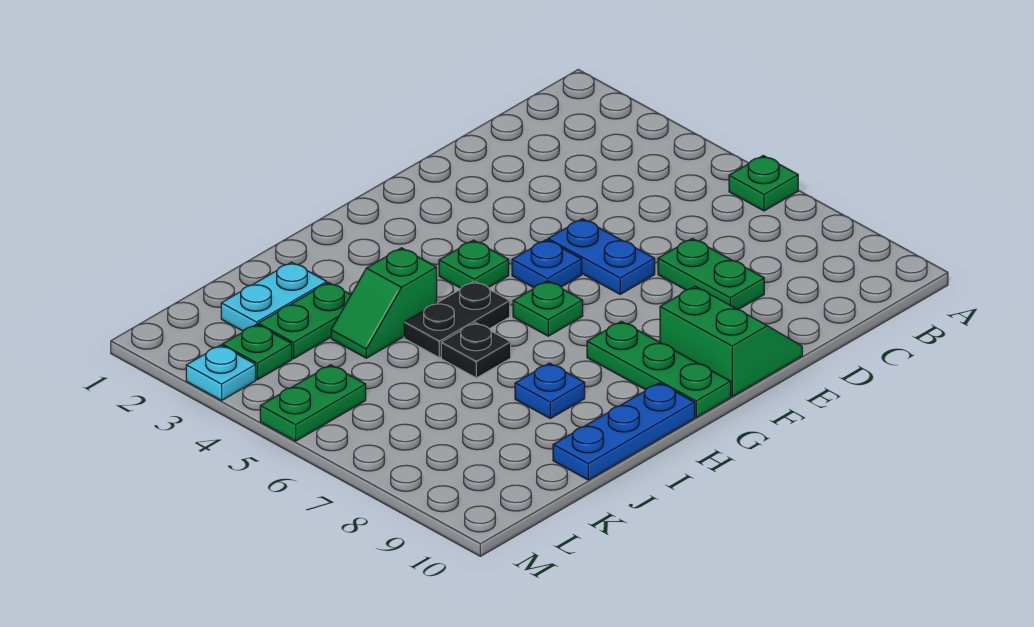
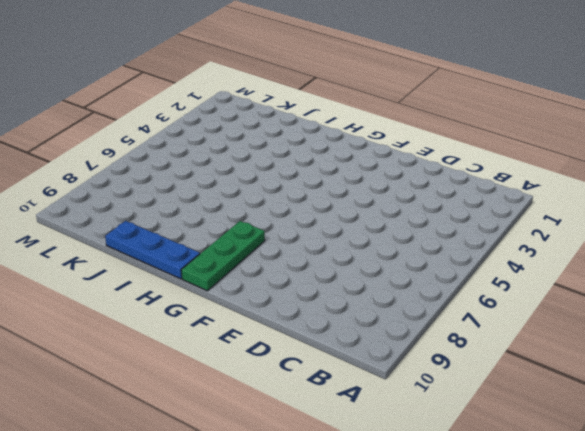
none -> green plate A6 level 1
none -> green plate D7:D8 level 1
none -> blue plate E5:E6 level 1

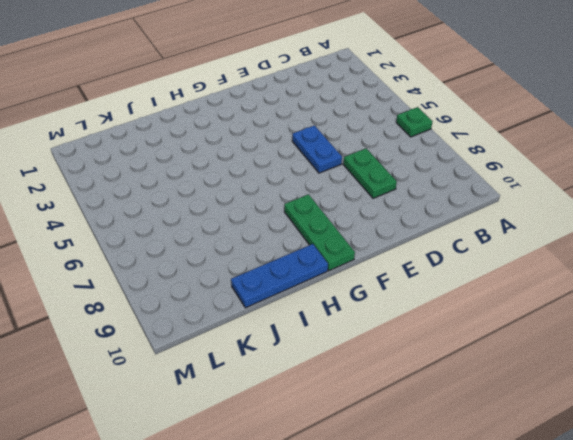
none -> green slope E9:F10 level 1 top F
none -> blue plate F5 level 1
none -> green plate G4 level 1

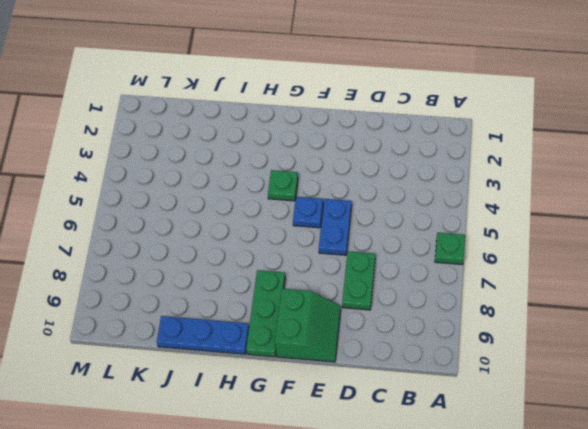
none -> green plate G6 level 1
none -> black plate H5:I5 level 1
none -> green slope I4:J4 level 1 top I

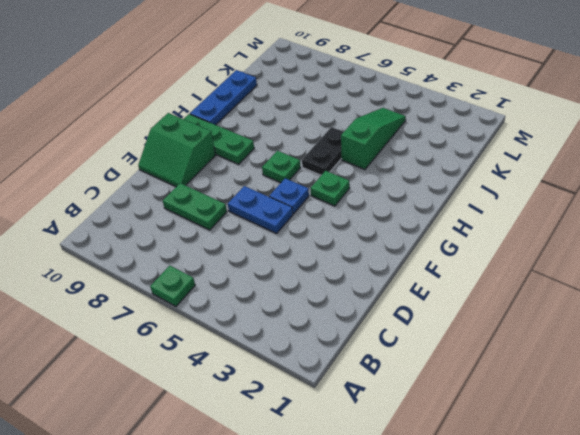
green slope I4:K4 level 1 top I -> green slope I4:J4 level 1 top I
none -> black plate I6 level 1
none -> blue plate I8 level 1
none -> cyan plate J2:K2 level 1

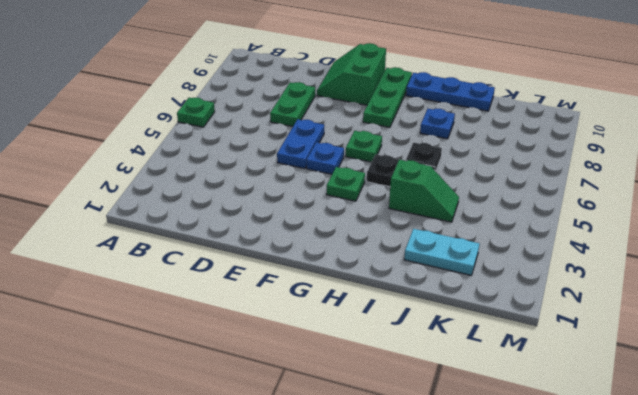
none -> green plate J3:K3 level 1
none -> green plate L3 level 1
none -> green plate L5:M5 level 1

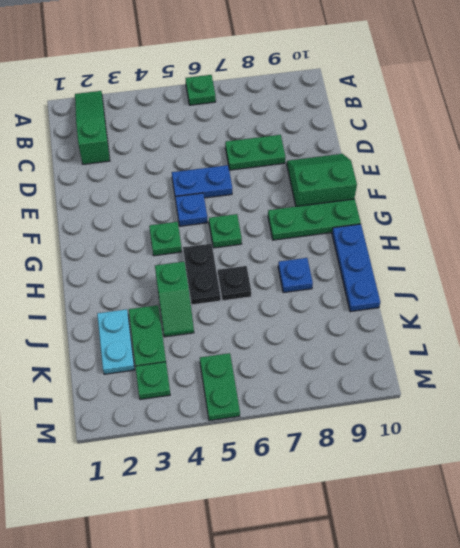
green slope A2:C2 level 1 top C -> none
none -> cyan plate M3 level 1

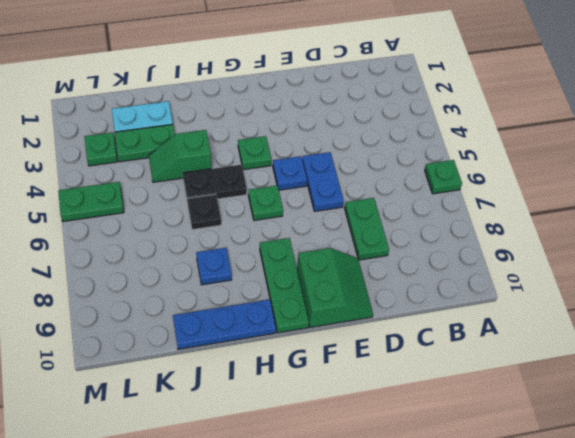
none -> cyan plate M3 level 1

